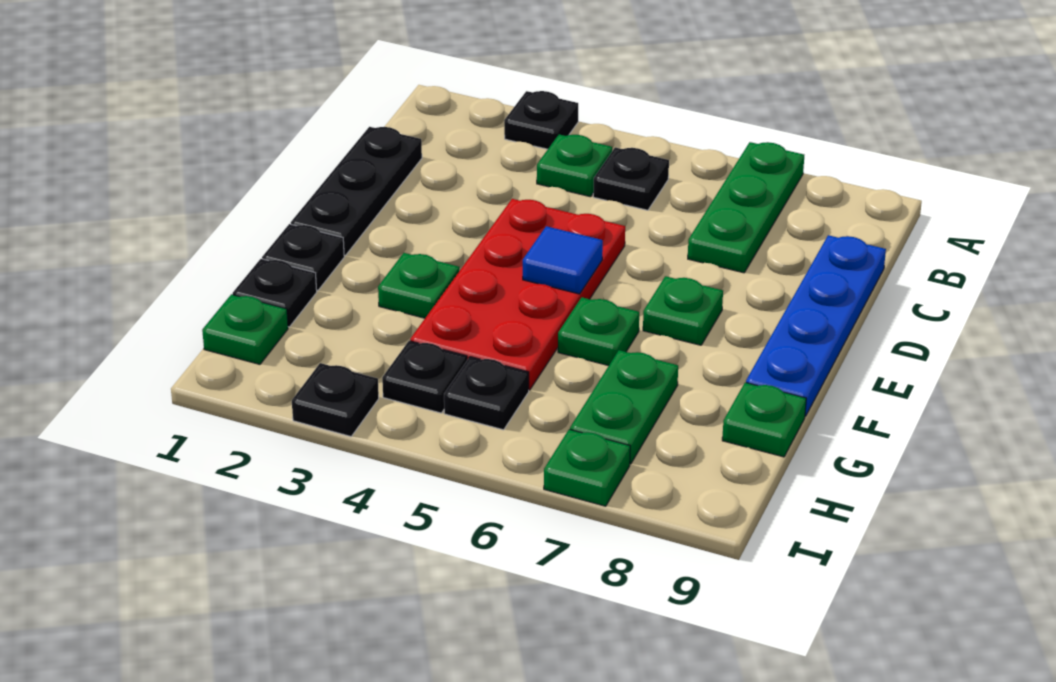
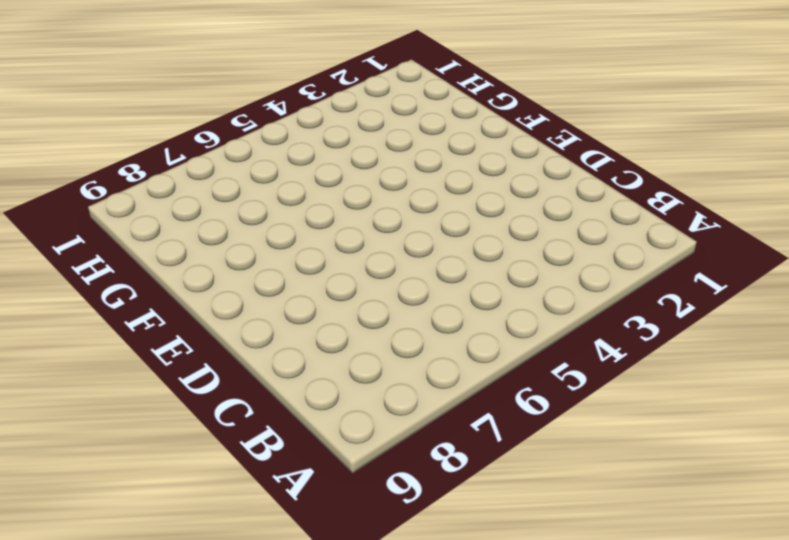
none -> black plate A3 level 1
none -> green plate A7:C7 level 1
none -> green plate B4 level 1

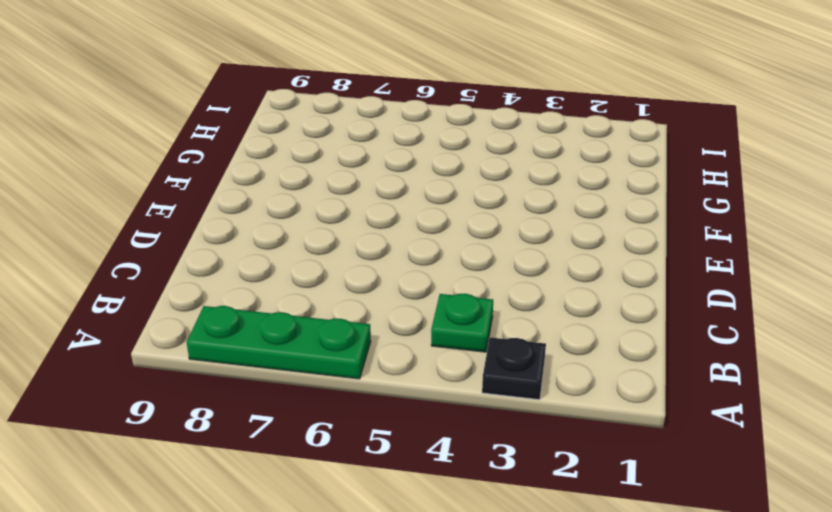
green plate A6:A8 level 1 -> green plate A7:C7 level 1
none -> black plate B5 level 1
none -> black plate C1:E1 level 1
none -> blue plate C9:F9 level 1

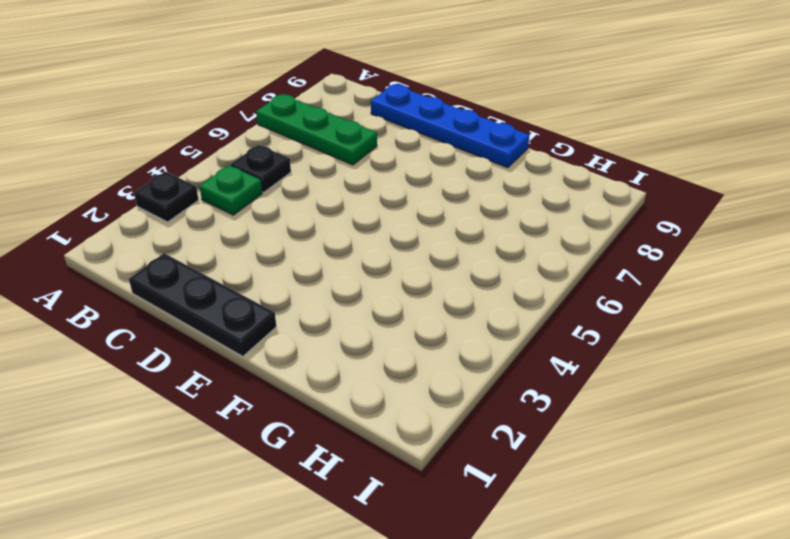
none -> red plate D4:G5 level 1
none -> green plate E7 level 1
none -> black plate F1 level 1

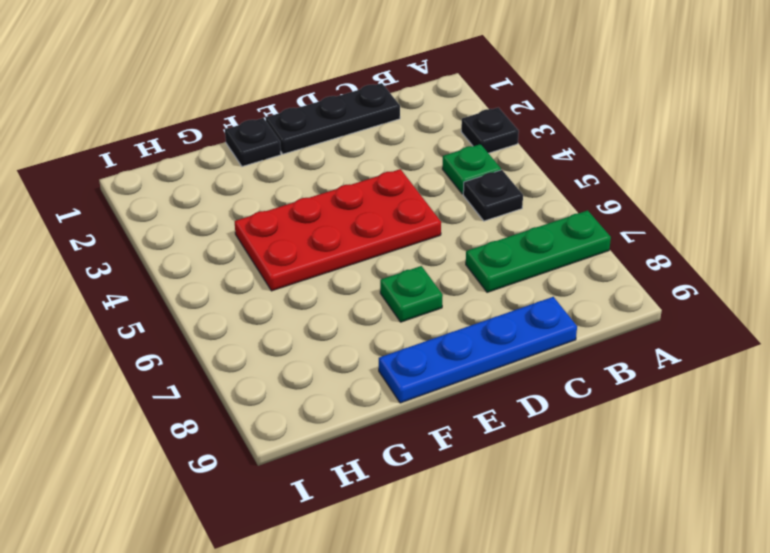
none -> green plate F3 level 1
none -> green plate F6 level 1
none -> black plate G1 level 1

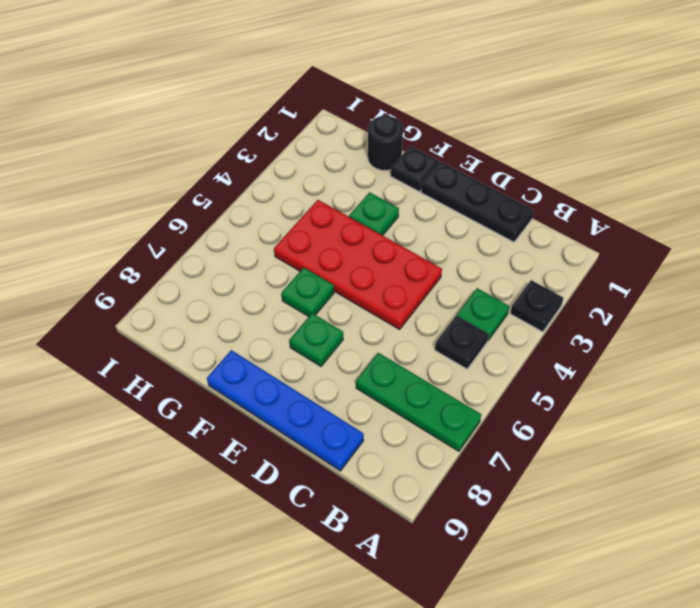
black round brick G1 level 1 -> black plate G1 level 1
none -> green plate G7:H7 level 1
none -> green plate G9 level 1
none -> green plate H1 level 1

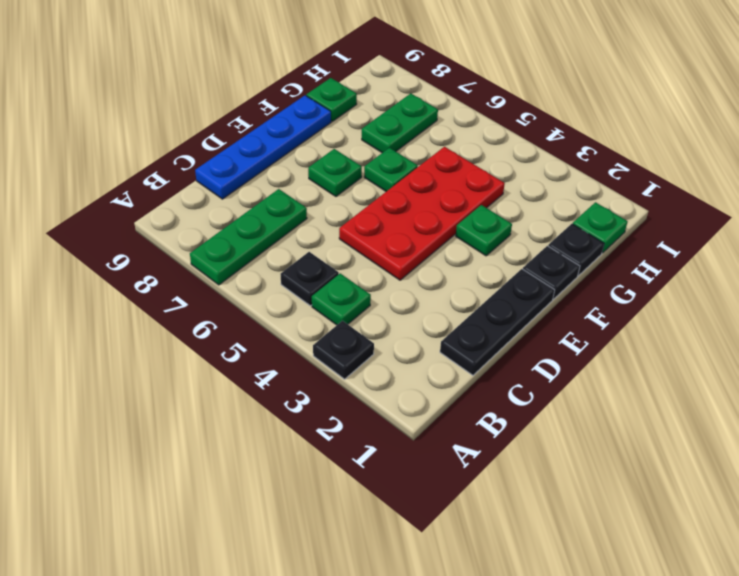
none -> black plate H4 level 1
none -> black plate H5 level 1
none -> black plate I3 level 1

